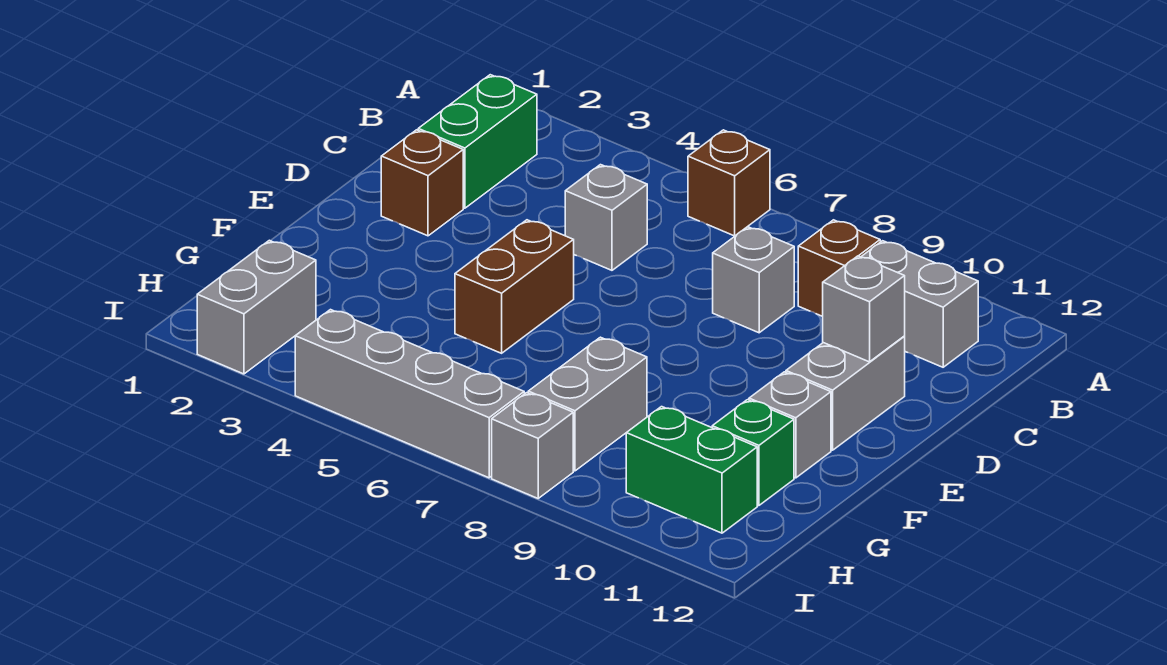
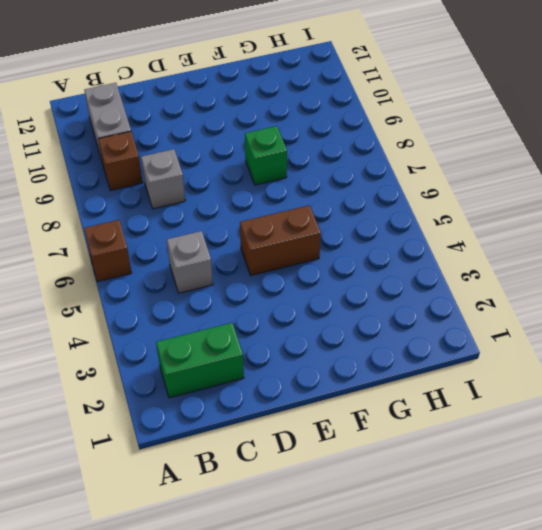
green brick F8 level 1 -> green brick G11 level 1
none -> brown brick D2 level 1
none -> grey brick D11:E11 level 1
none -> grey brick F11 level 1

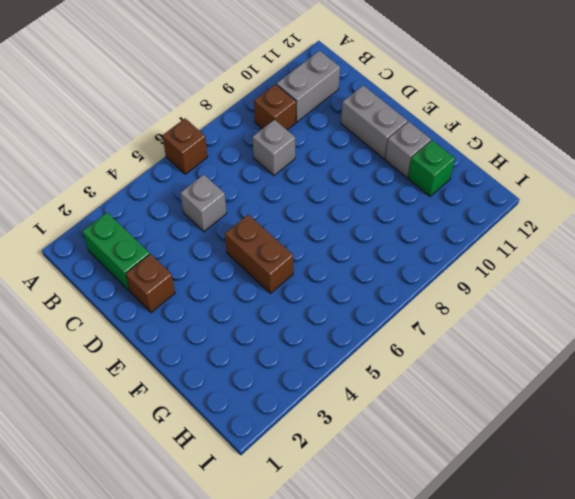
none -> grey brick G8:H8 level 1
none -> grey brick H2:I2 level 1
none -> green brick H10:H11 level 1

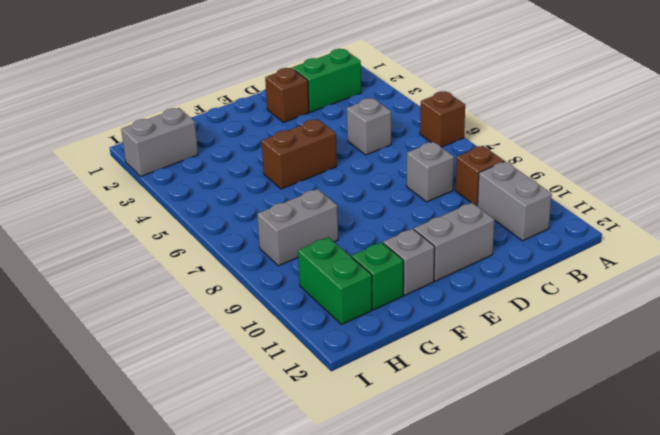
none -> grey brick I4:I7 level 1
none -> grey brick I8 level 1
none -> grey brick D11 level 2

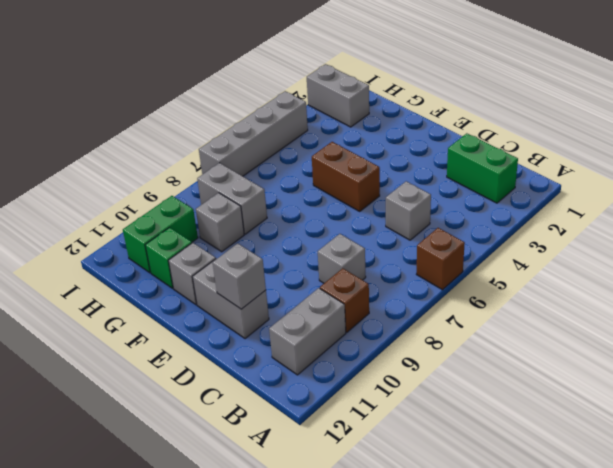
grey brick G9 level 1 -> grey brick I8 level 1
none -> brown brick D2 level 1

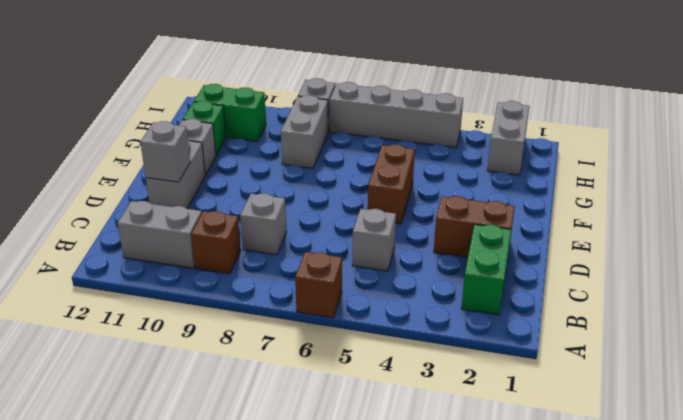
brown brick D2:D3 level 1 -> brown brick D2 level 1

